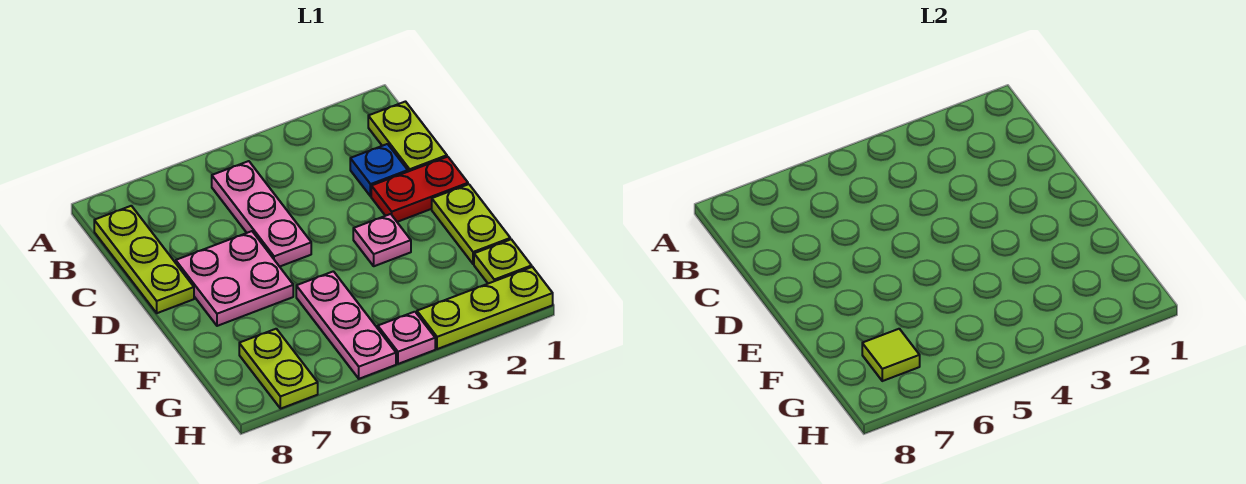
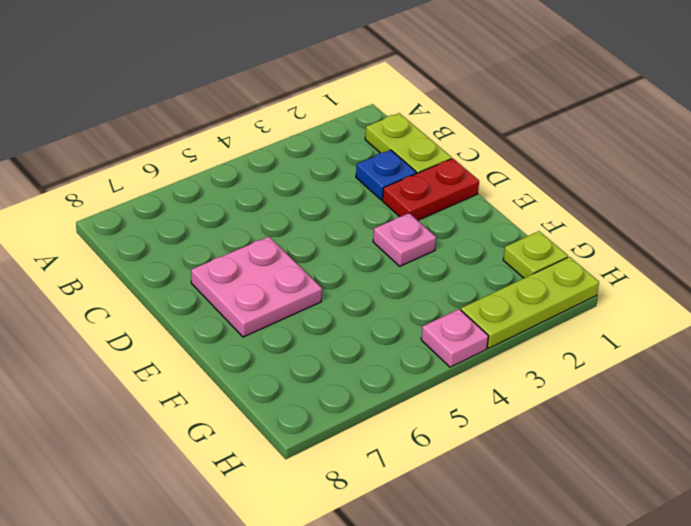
none -> pink plate B5:D5 level 1
none -> lime plate B8:D8 level 1
none -> lime plate E1:F1 level 1

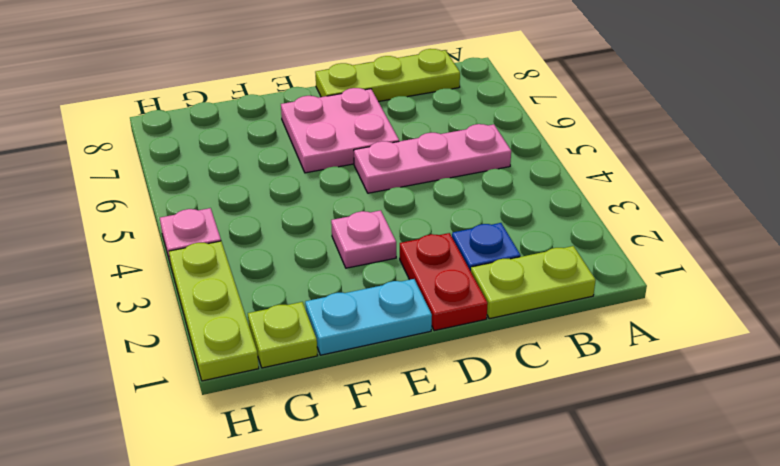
cyan plate E1:F1 level 1 -> lime plate E1:F1 level 1
none -> pink plate F5:H5 level 1
none -> lime plate G7:H7 level 1
none -> lime tile G7 level 2

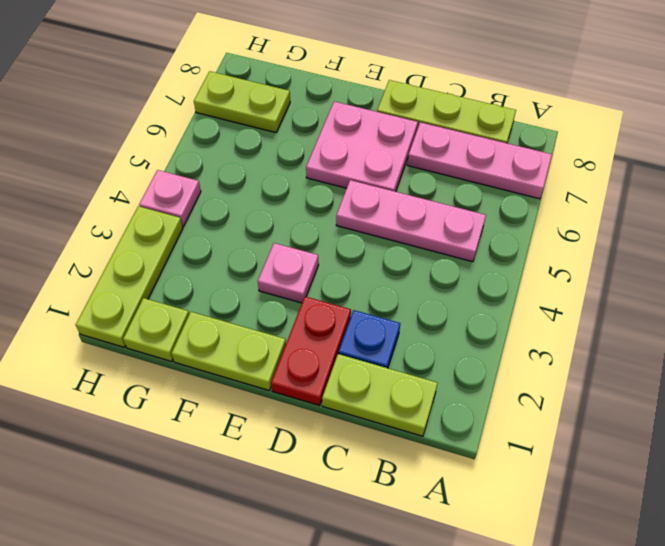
pink plate A7:C7 level 1 -> pink plate F5:H5 level 1
none -> lime tile G7 level 2

